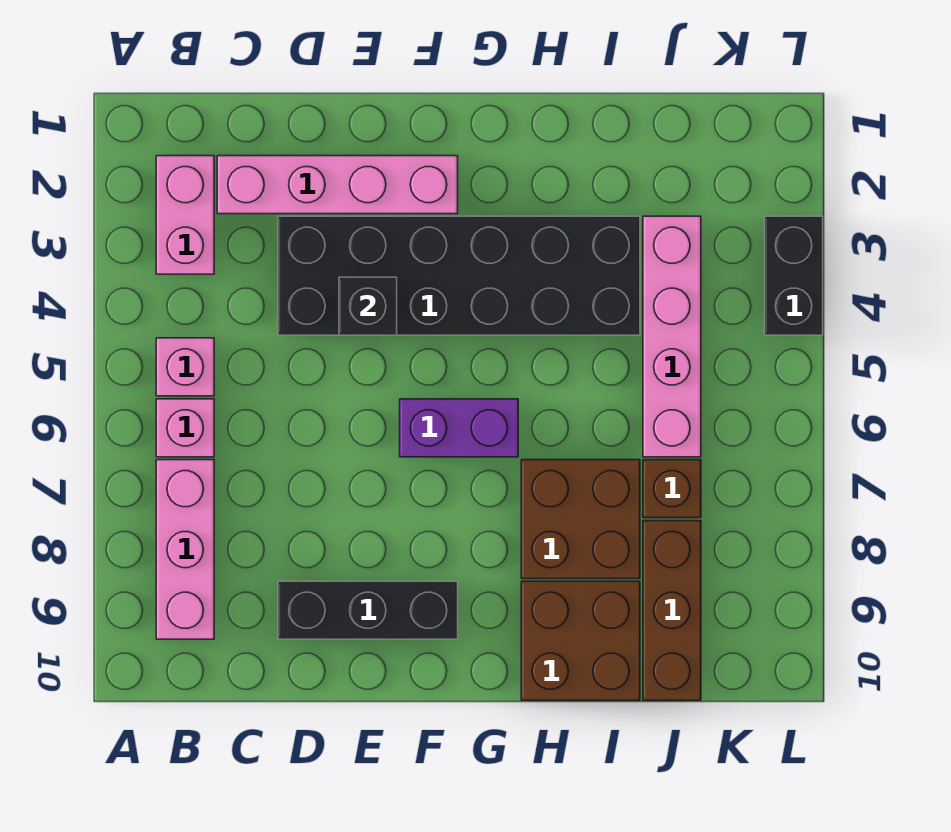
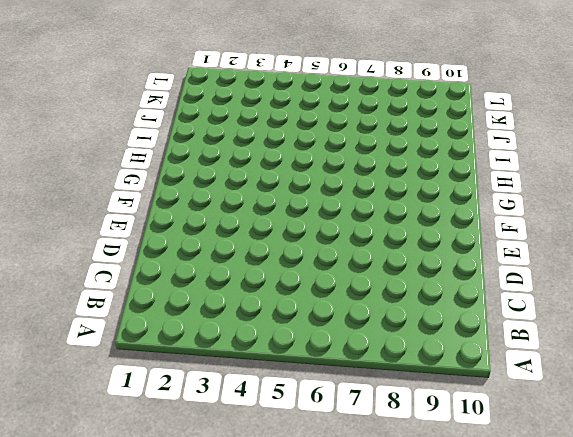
none -> pink brick B2:B3 level 1
none -> pink brick B5 level 1
none -> pink brick B6 level 1

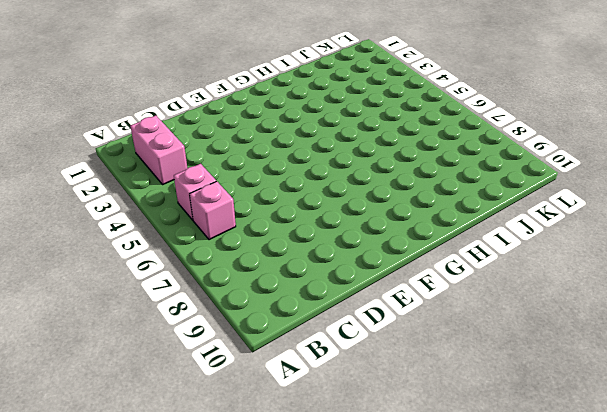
none -> pink brick B7:B9 level 1
none -> pink brick C2:F2 level 1
none -> black brick D3:I4 level 1

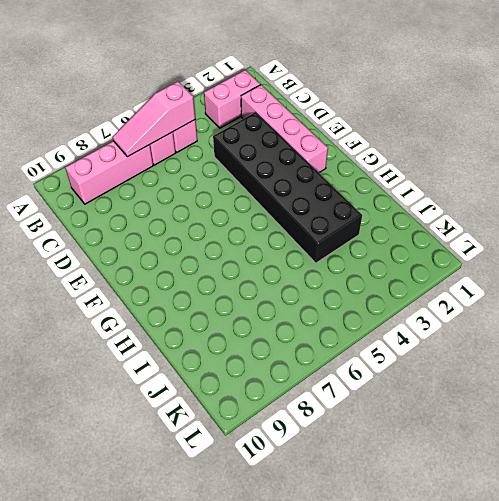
pink slope B5:B7 level 2 top 5 -> none
none -> black brick D9:F9 level 1
none -> purple brick F6:G6 level 1
none -> brown brick H7:I8 level 1

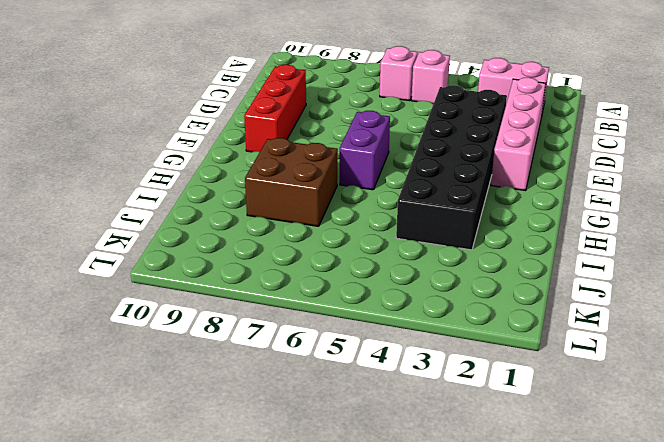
red brick D9:F9 level 1 -> black brick D9:F9 level 1
none -> pink brick B7:B9 level 1
none -> brown brick H9:I10 level 1
none -> pink brick J3:J6 level 1

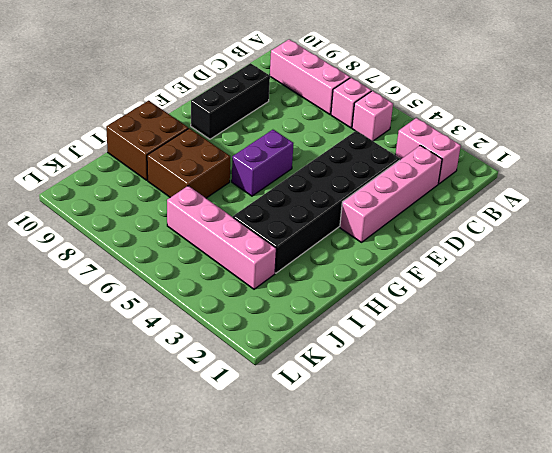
none -> brown brick J7 level 1
none -> brown brick J8:J10 level 1
none -> black brick L3:L4 level 1

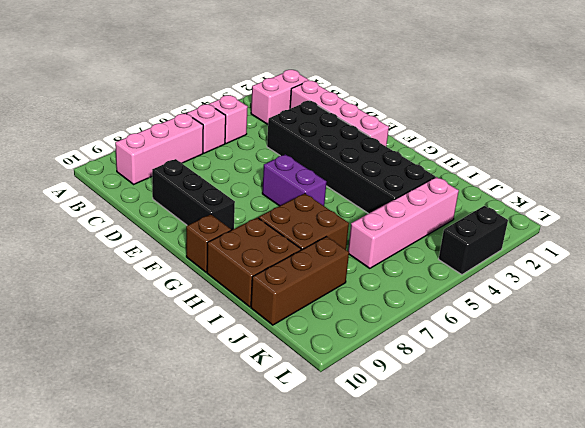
brown brick G10 level 1 -> brown brick J7 level 1
none -> black brick E4 level 2

